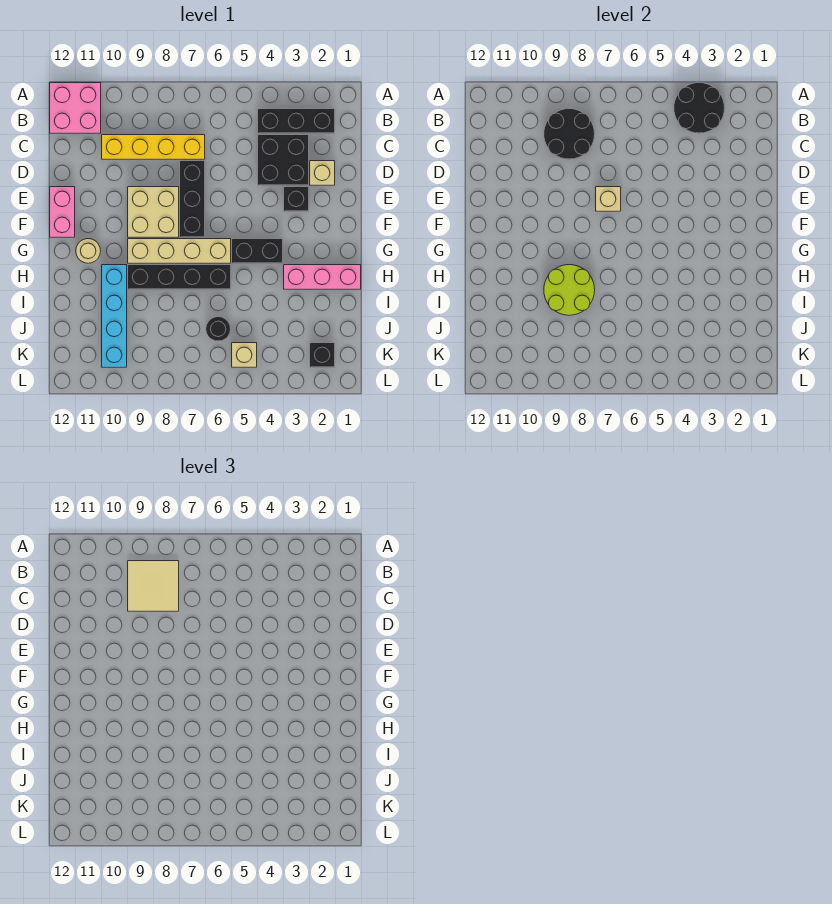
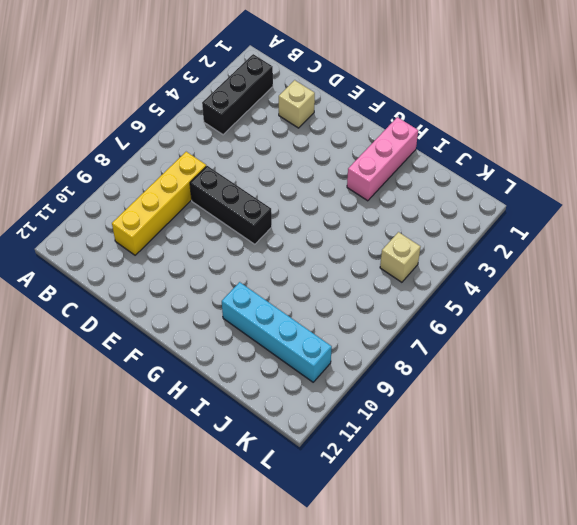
none -> pink brick A11:B12 level 1
none -> black brick C3:D4 level 1
none -> black brick E3 level 1

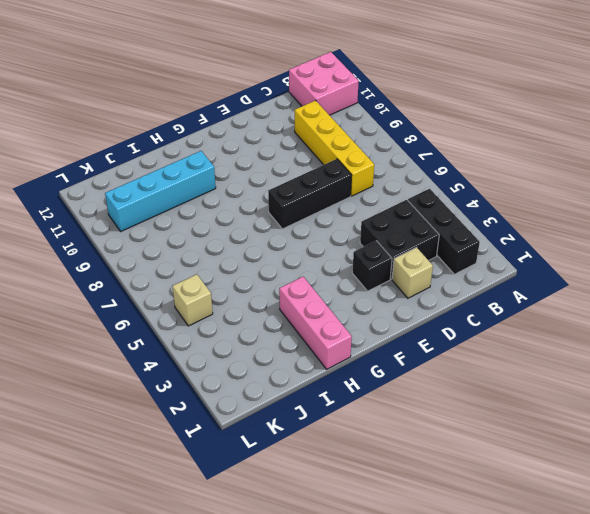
none -> tan brick E8:F9 level 1
none -> pink brick E12:F12 level 1
none -> black brick G4:G5 level 1

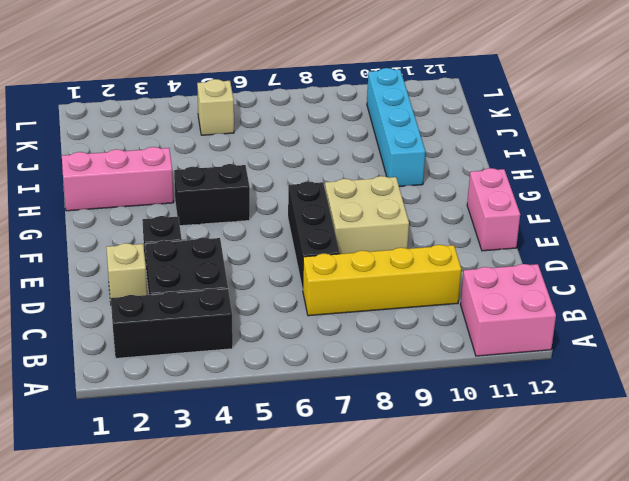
none -> tan brick G6:G9 level 1
none -> tan round brick G11 level 1
none -> black brick H6:H9 level 1

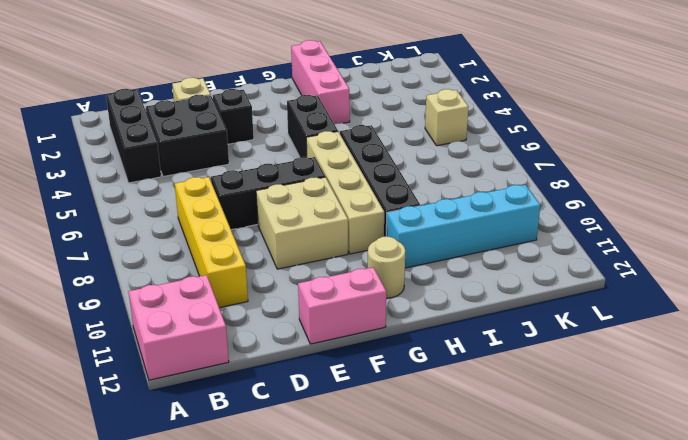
none -> black round brick J6 level 1
none -> black brick K2 level 1
none -> black round brick A3:B4 level 2

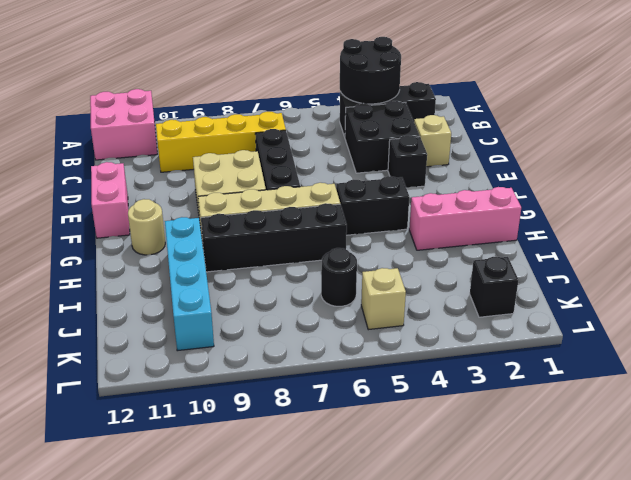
none -> black round brick B8:C9 level 2
none -> tan brick E7 level 2
none -> lime round brick H8:I9 level 2

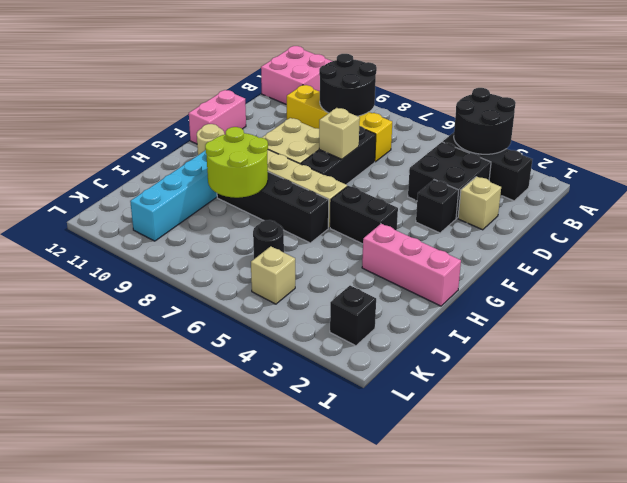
none -> tan tile B8:C9 level 3

